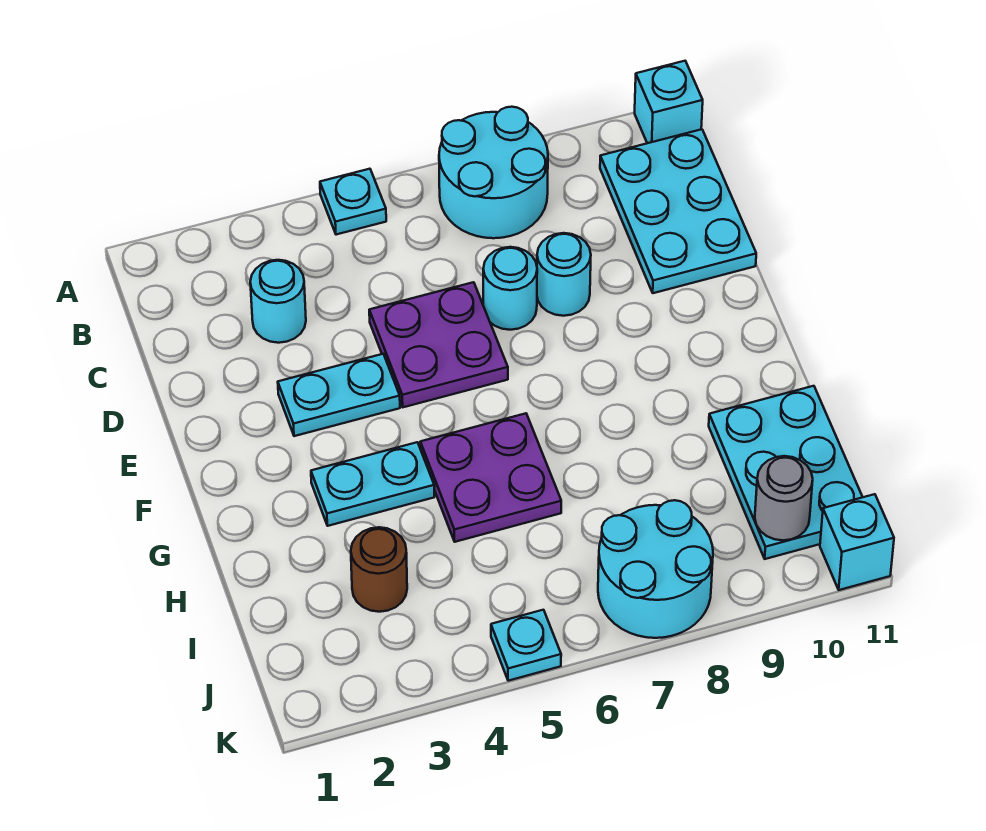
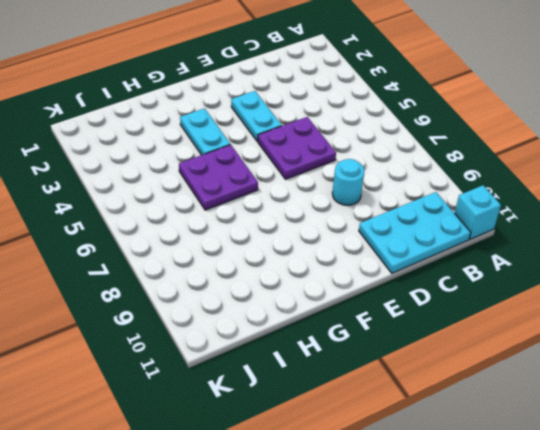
none -> cyan plate A5 level 1
none -> cyan round brick A7:B8 level 1
none -> cyan round brick C3 level 1

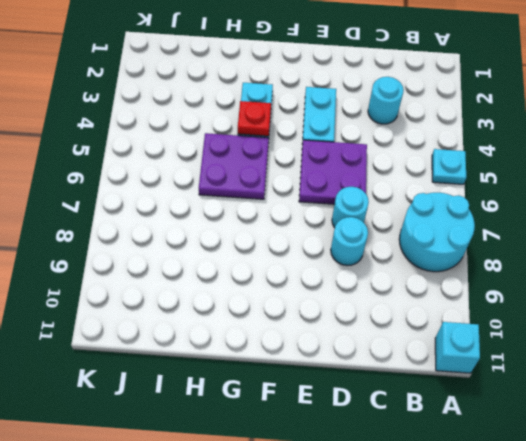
red plate G4 level 2 -> none
none -> cyan plate B10:D11 level 1
none -> cyan plate H10:J11 level 1
none -> brown round brick I3 level 1

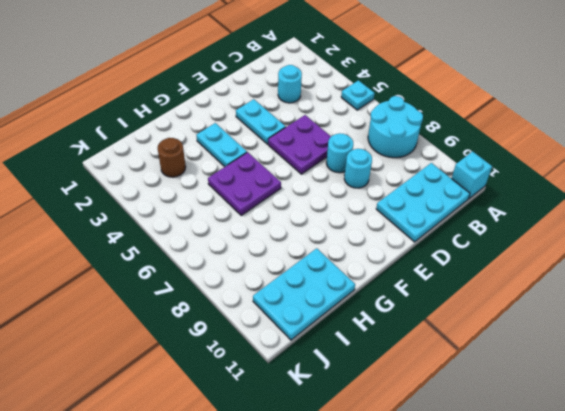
none -> cyan round brick J7:K8 level 1
none -> cyan plate K5 level 1
none -> cyan brick K11 level 1

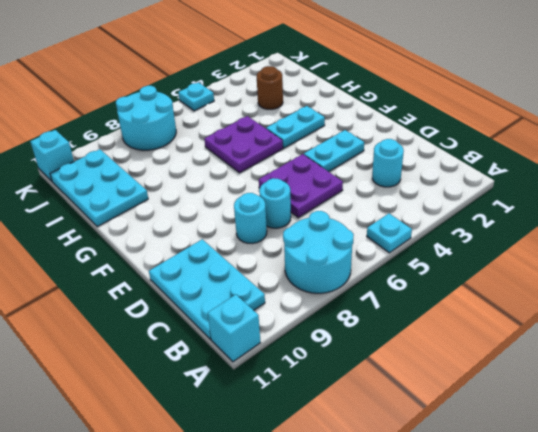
none -> grey round brick J10 level 2

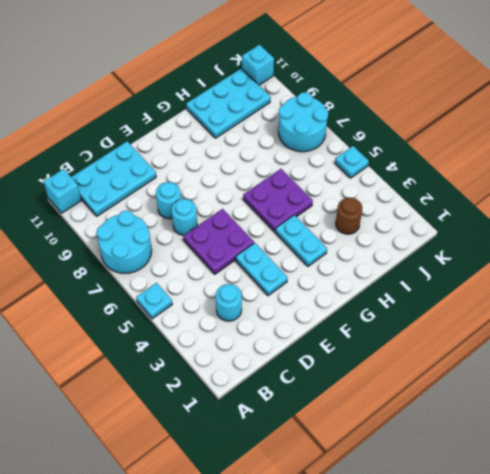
none -> grey round brick J10 level 2

